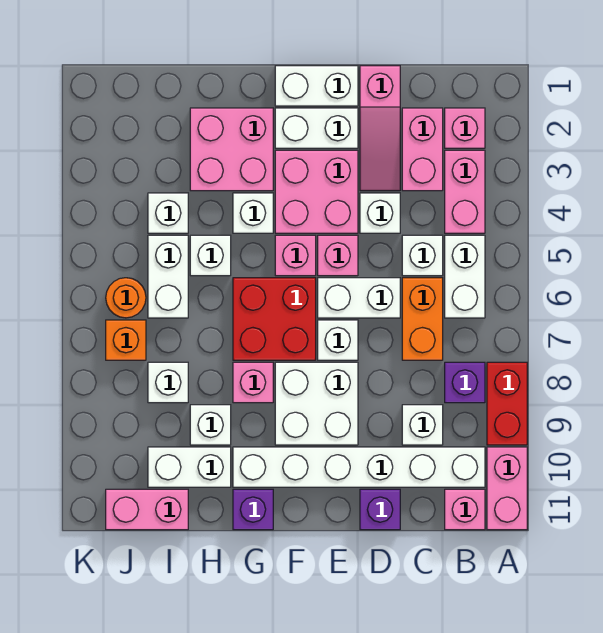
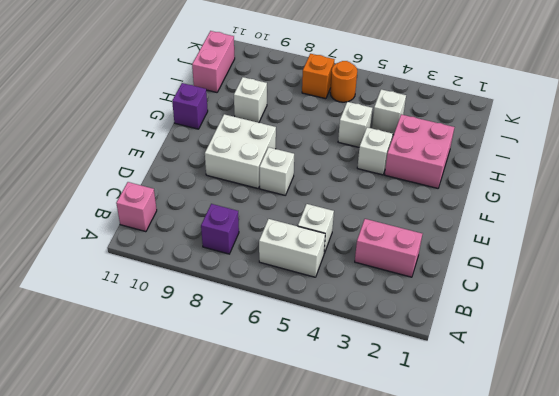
none -> red brick A8:A9 level 1
none -> pink brick A10:A11 level 1
none -> pink brick B2 level 1
none -> pink brick B3:B4 level 1

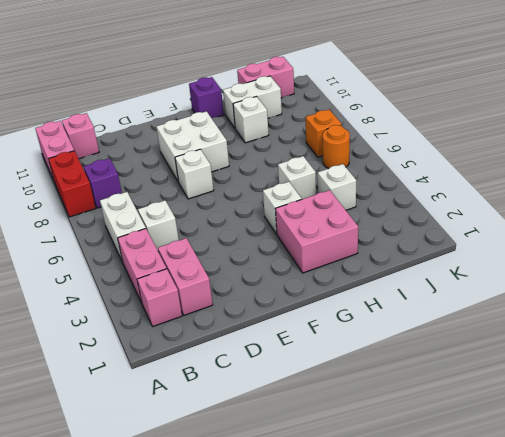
none -> white brick B10:G10 level 1
none -> orange brick C6:C7 level 1
none -> white brick C9 level 1
none -> pink slope D1:D3 level 1 top 1

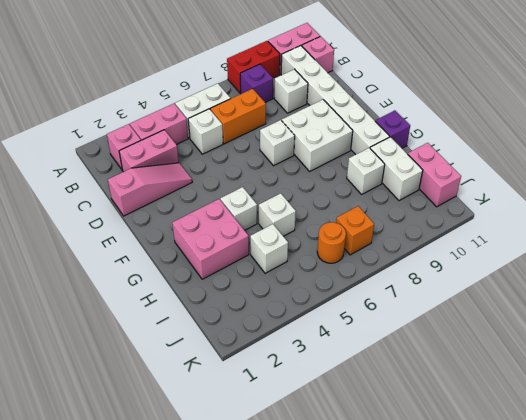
none -> white brick D4 level 1
none -> white brick D6:E6 level 1
none -> purple brick D11 level 1
none -> white brick E1:F1 level 1

